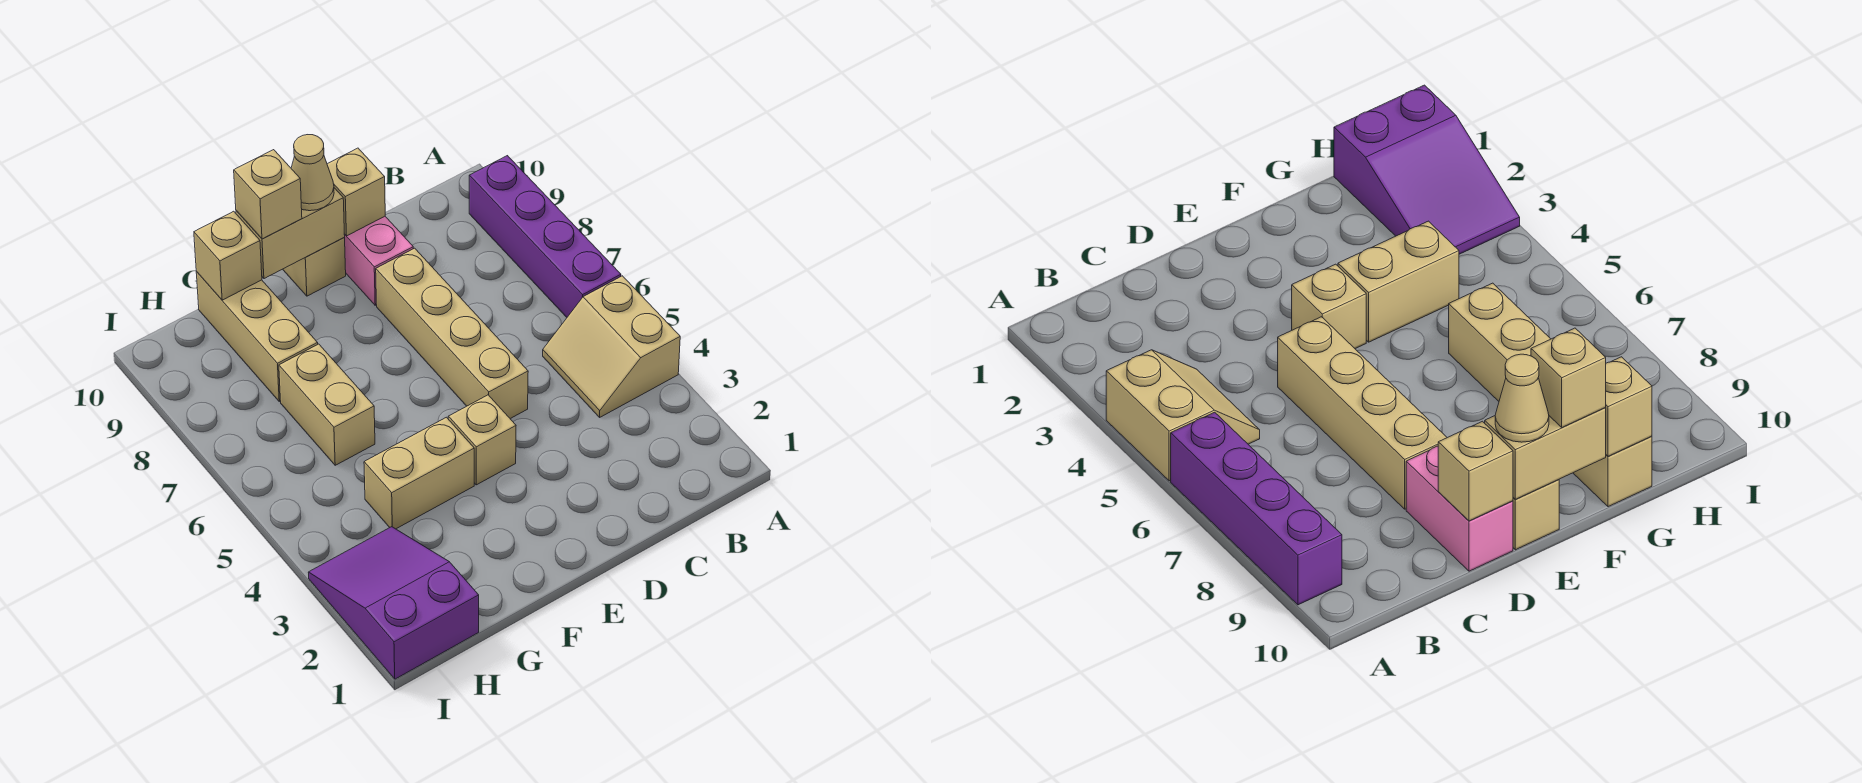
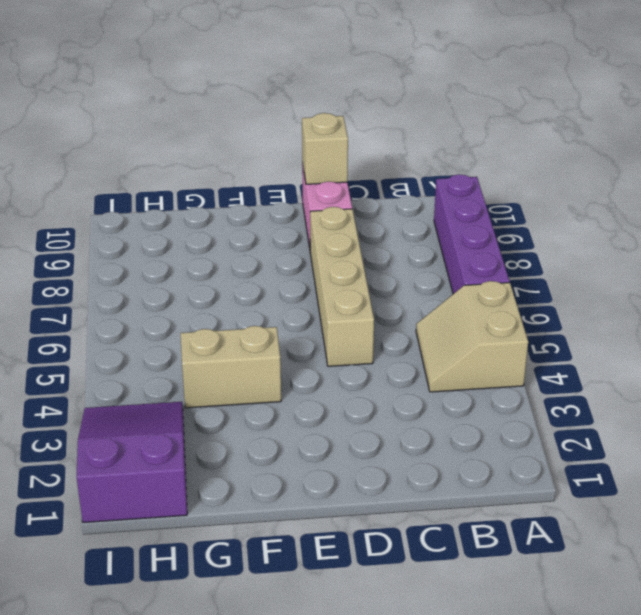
none -> tan brick E4 level 1
none -> tan brick E10 level 1
none -> tan brick G6:G7 level 1

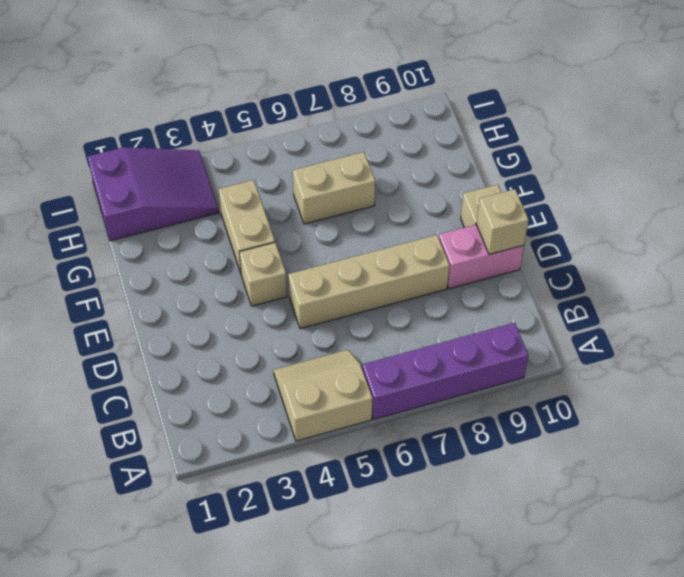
none -> tan brick G8:G10 level 1
none -> tan brick E10:F10 level 2
none -> tan brick G10 level 2

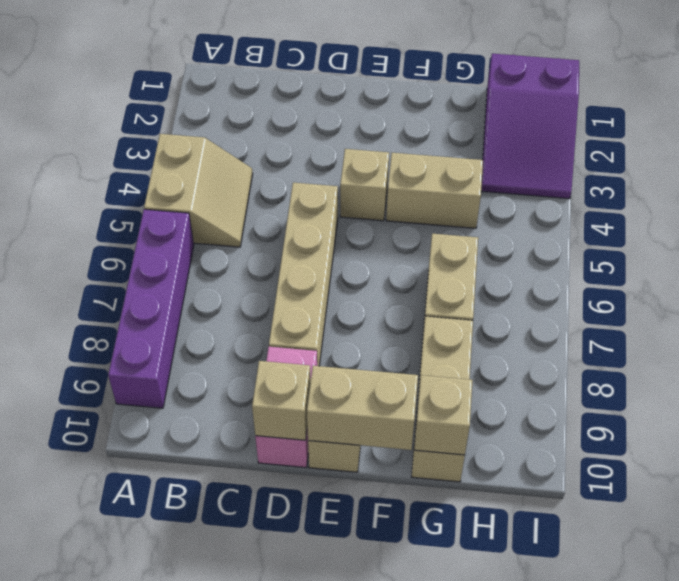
none -> tan cone E10 level 3
none -> tan brick F10 level 3

